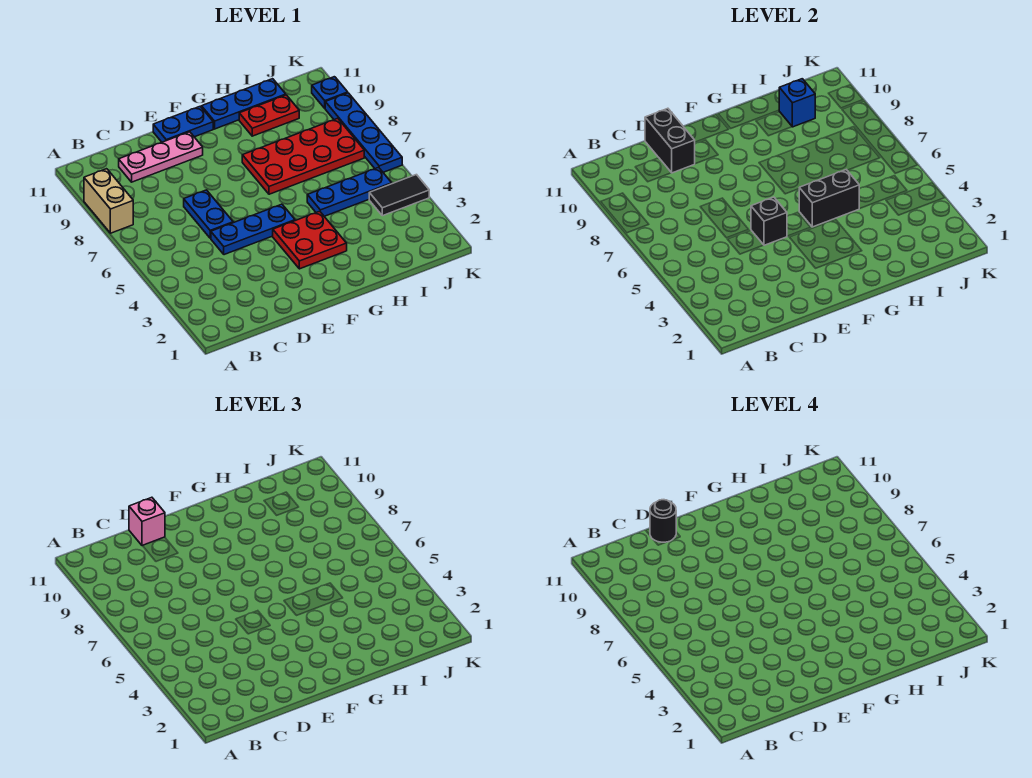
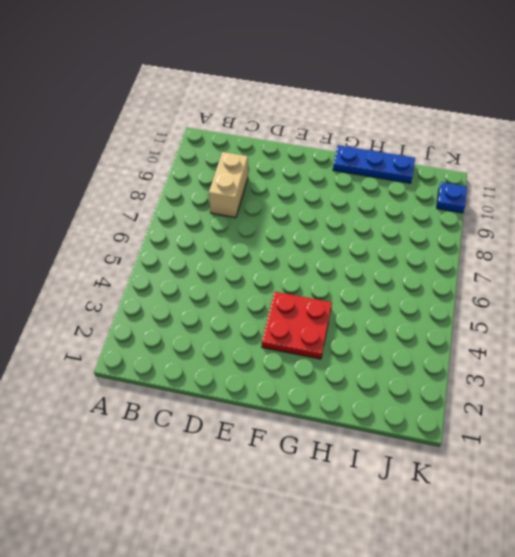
tan brick C8:C9 level 1 -> tan brick A8:A9 level 1
none -> pink plate C10:E10 level 1
none -> blue plate D5:F5 level 1
none -> blue plate D6:D7 level 1

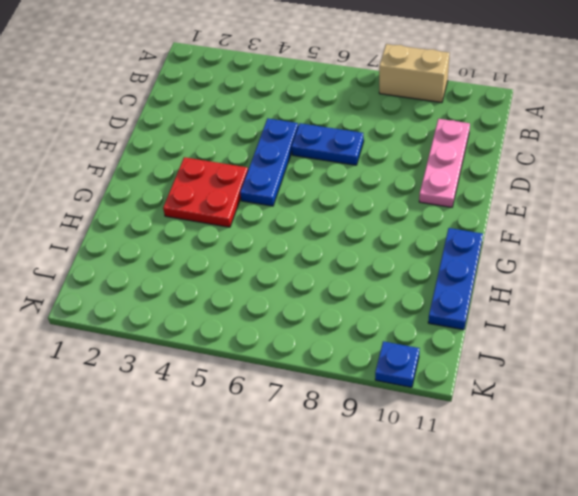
none -> blue plate E11:F11 level 1
none -> red plate G7:J8 level 1
none -> blue plate H5:J5 level 1

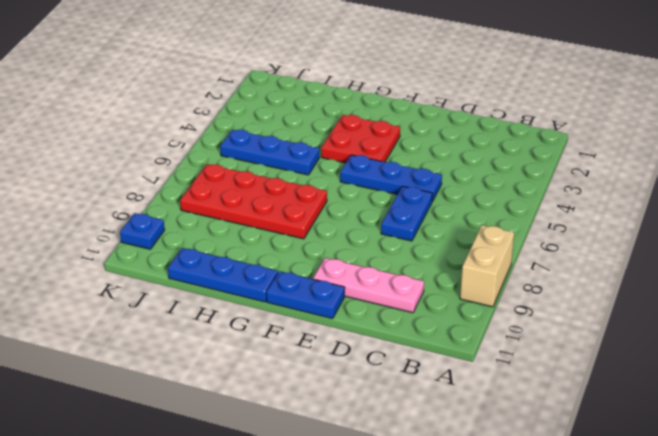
none -> red plate H10:I10 level 1
none -> black tile J4:K4 level 1
none -> blue plate K6:K9 level 1

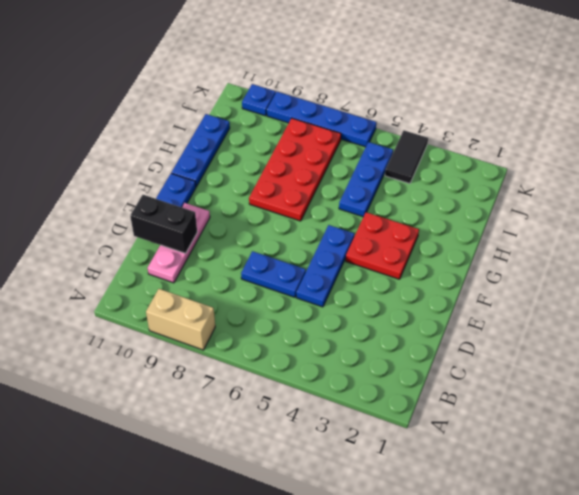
none -> red plate H10:I10 level 1
none -> black brick E5 level 2
none -> black brick G5:H5 level 2

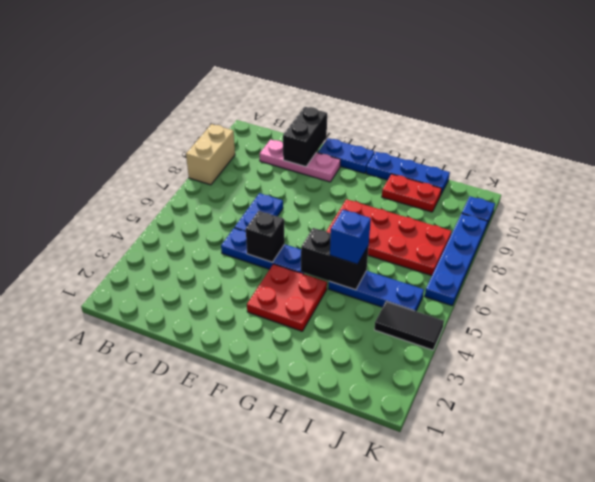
blue brick H5 level 3 -> blue brick I10 level 2
none -> pink brick D11 level 3
none -> black round brick D11 level 4

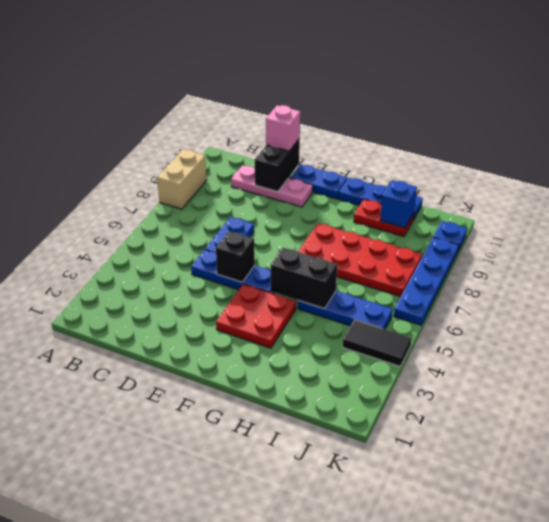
none -> black round brick D11 level 4

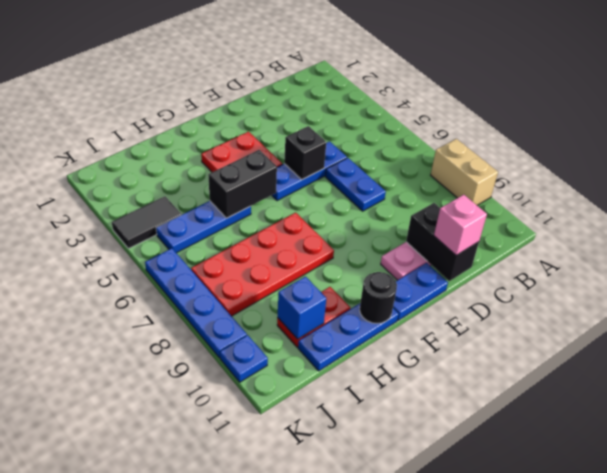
black round brick G11 level 2 -> black round brick D11 level 4

